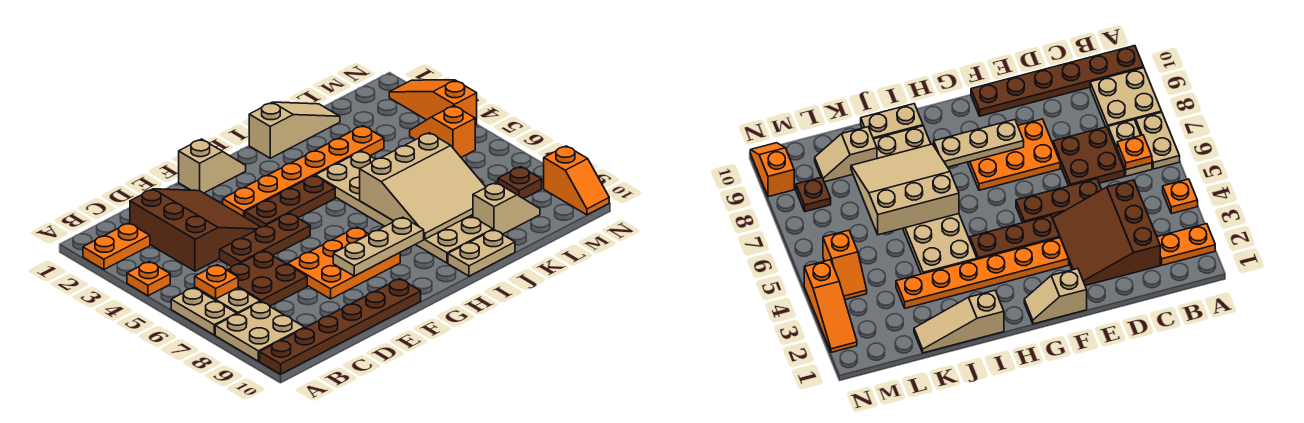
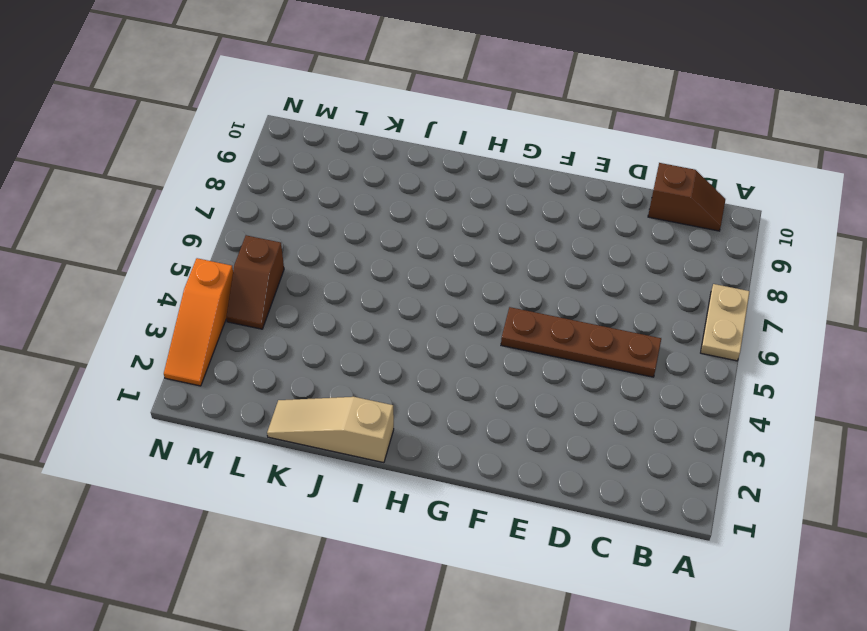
brown slope B10:C10 level 1 top C -> brown plate A10:F10 level 1
brown plate C5:F5 level 1 -> brown plate D5:F5 level 1
brown slope M4:M5 level 1 top 5 -> orange slope M4:M5 level 1 top 5
none -> orange plate A2:B2 level 1
none -> orange plate A4 level 1
none -> tan plate A8:B9 level 1

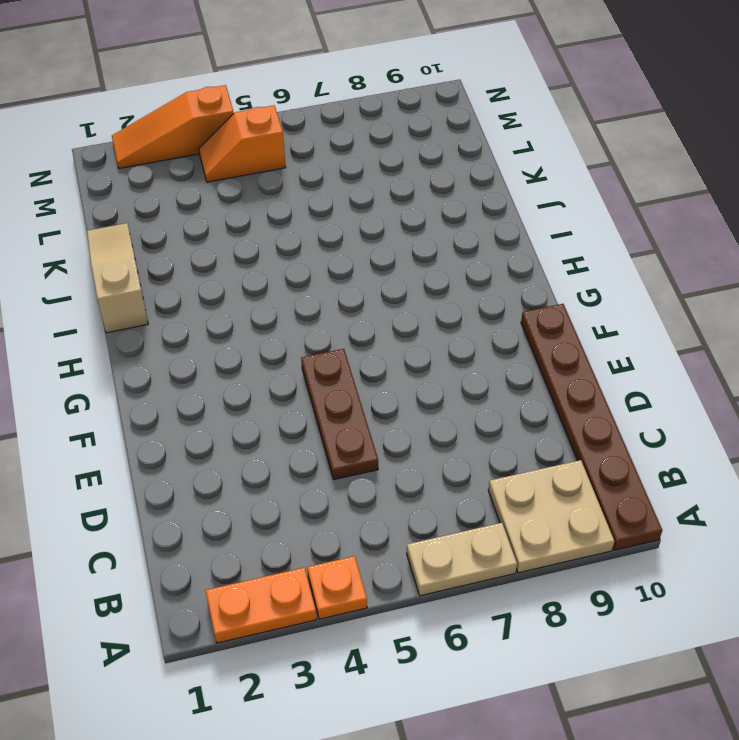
orange plate A2:A3 level 1 -> orange plate A2:B2 level 1
none -> tan plate B6:B7 level 1
none -> brown slope C2:E4 level 1 top C
none -> brown plate C6:D7 level 1

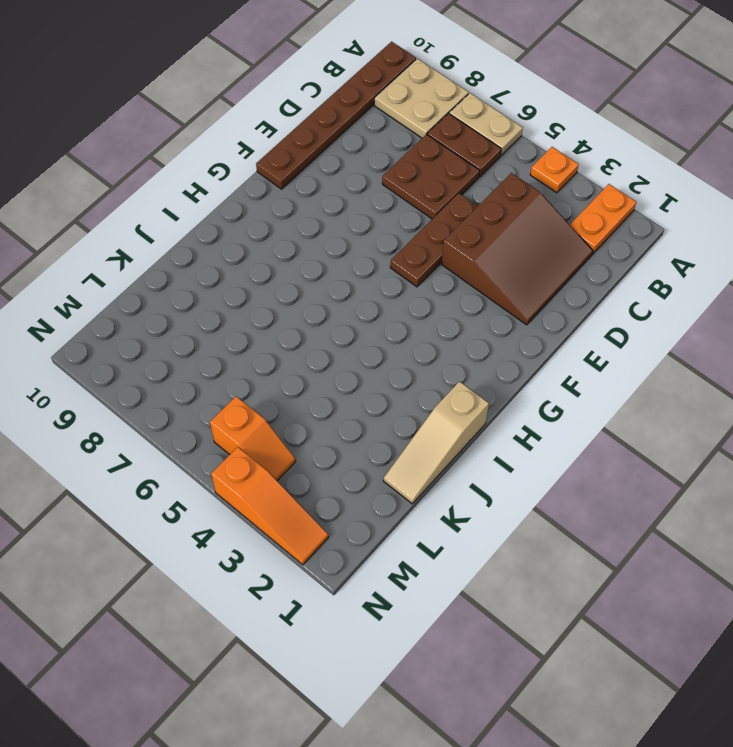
brown plate B6:B7 level 1 -> tan plate B6:B7 level 1
brown slope C2:E4 level 1 top 4 -> brown slope C2:E4 level 1 top C
none -> orange plate E7:G8 level 1
none -> tan slope F1:G1 level 1 top F
none -> orange plate F3:K3 level 1

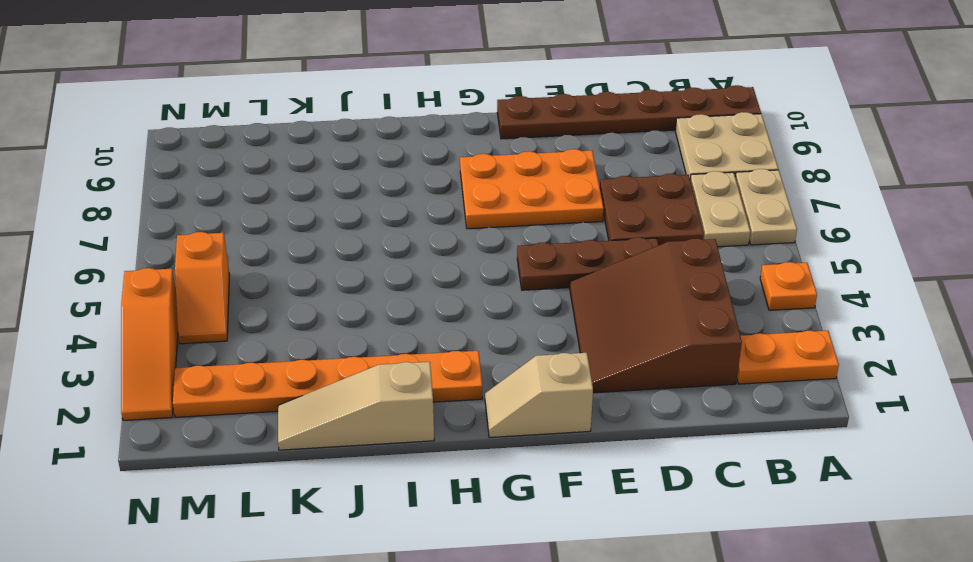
orange plate H2:M2 level 1 -> orange plate F3:K3 level 1
none -> brown plate F4:H4 level 1
none -> tan plate I4:J9 level 1
none -> tan plate I10:J10 level 1

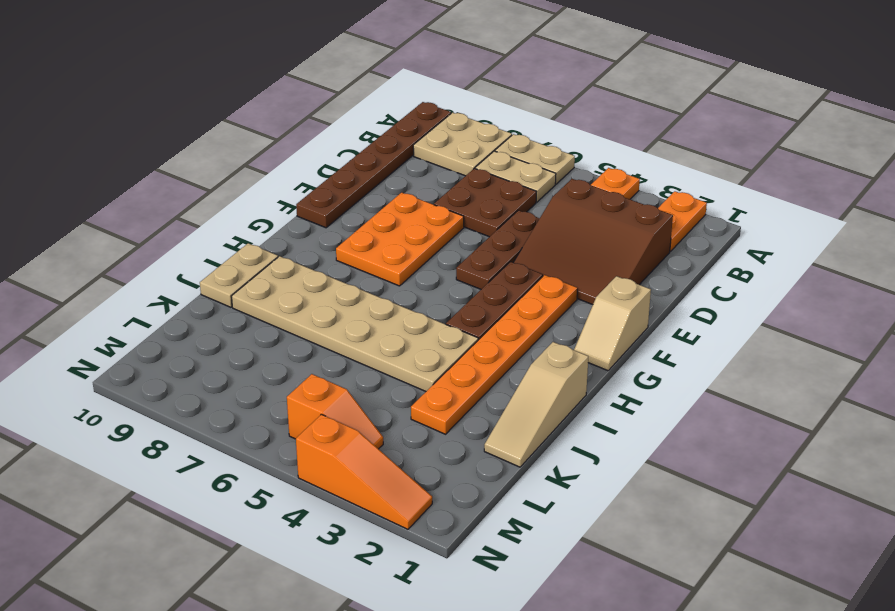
none -> tan slope K9:L9 level 1 top K
none -> brown plate M8 level 1
none -> orange slope N9:N10 level 1 top 9

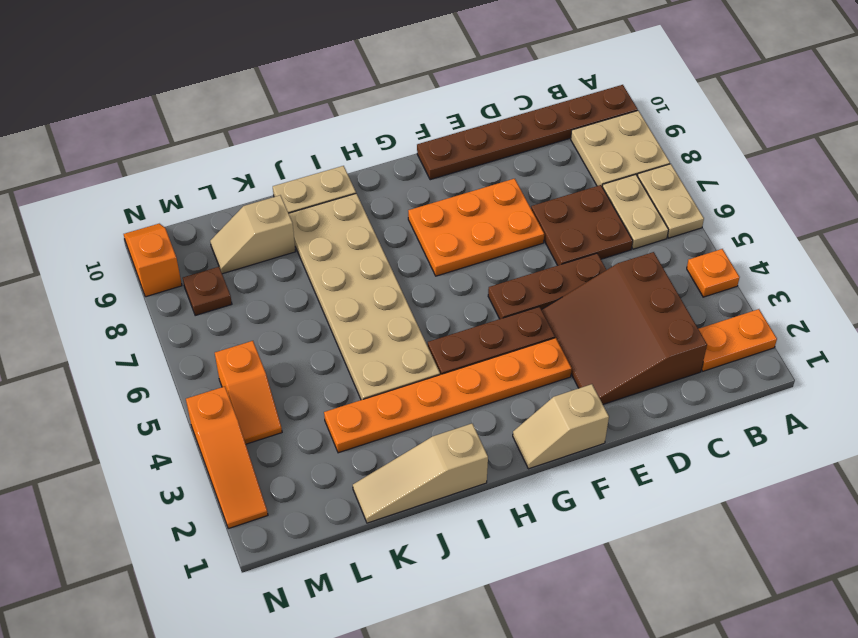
none -> orange plate B6 level 2
none -> tan plate F8:H8 level 2
none -> tan slope I6:K8 level 2 top 6

